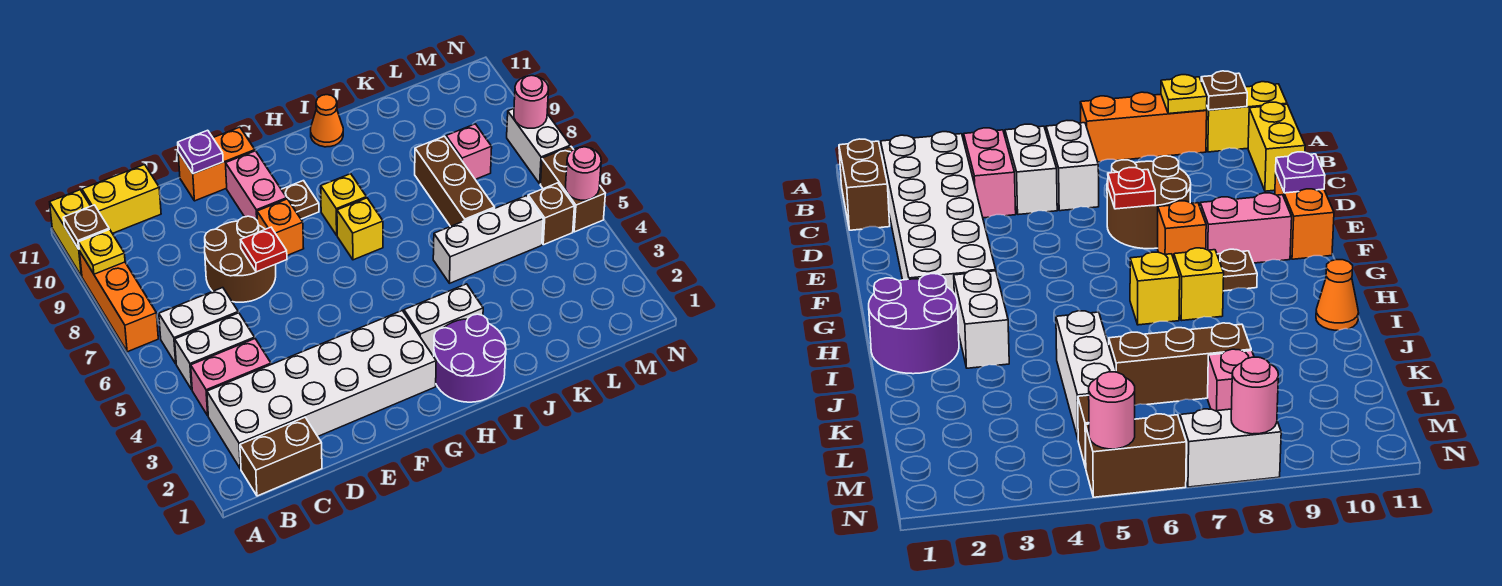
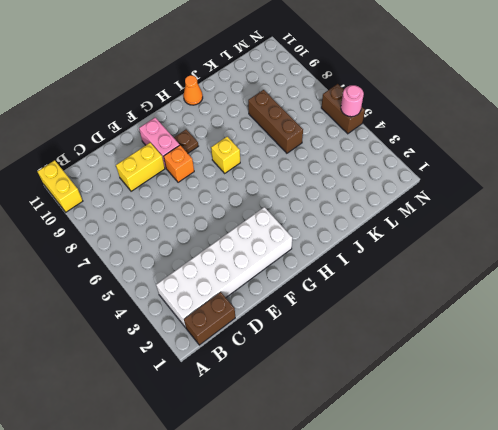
yellow brick D9:E9 level 1 -> yellow brick B11:C11 level 1
none -> orange brick A7:A9 level 1
none -> pink brick B4:C4 level 1
none -> white brick B5:C5 level 1
none -> white brick B6:C6 level 1

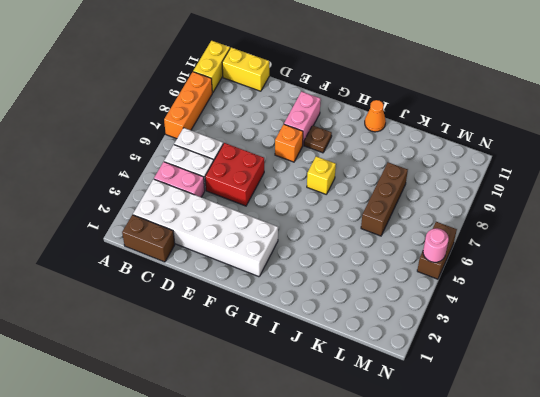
red brick D5:E6 level 1 -> none
none -> brown round brick D7:E8 level 1
none -> orange brick E11:F11 level 1
none -> purple round brick H1:I2 level 1
none -> white brick H3:I3 level 1

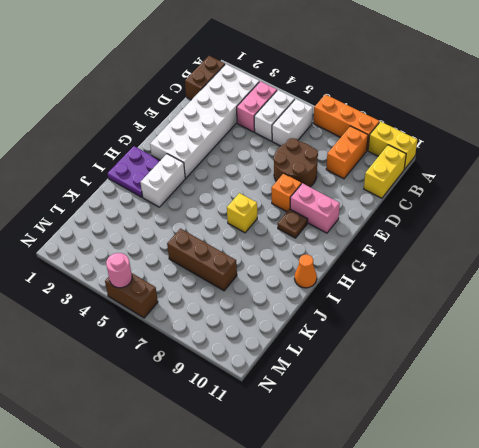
orange brick B9:C9 level 1 -> orange brick E11:F11 level 1
purple plate H1:I2 level 1 -> purple round brick H1:I2 level 1
none -> yellow brick H8 level 1
none -> white brick J5:L5 level 1
none -> pink brick L8 level 1
none -> brown brick M5 level 1

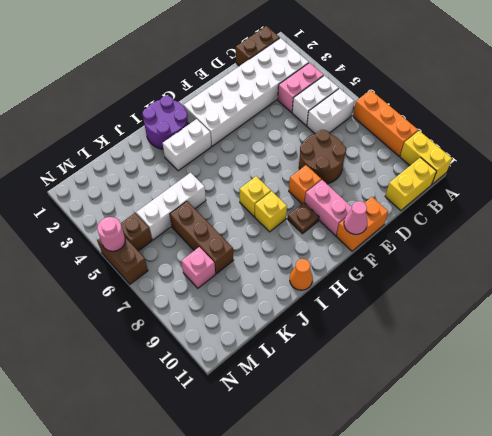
pink cone F11 level 2 -> none
none -> white brick N7:N8 level 1
none -> yellow plate A9 level 2
none -> brown plate A10 level 2
none -> red plate E7 level 2

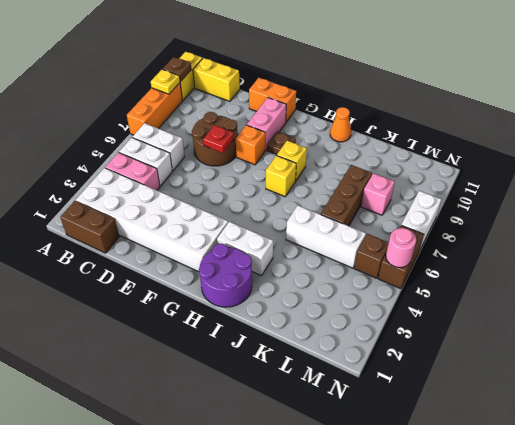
none -> purple plate E11 level 2
none -> pink round brick N8 level 2

